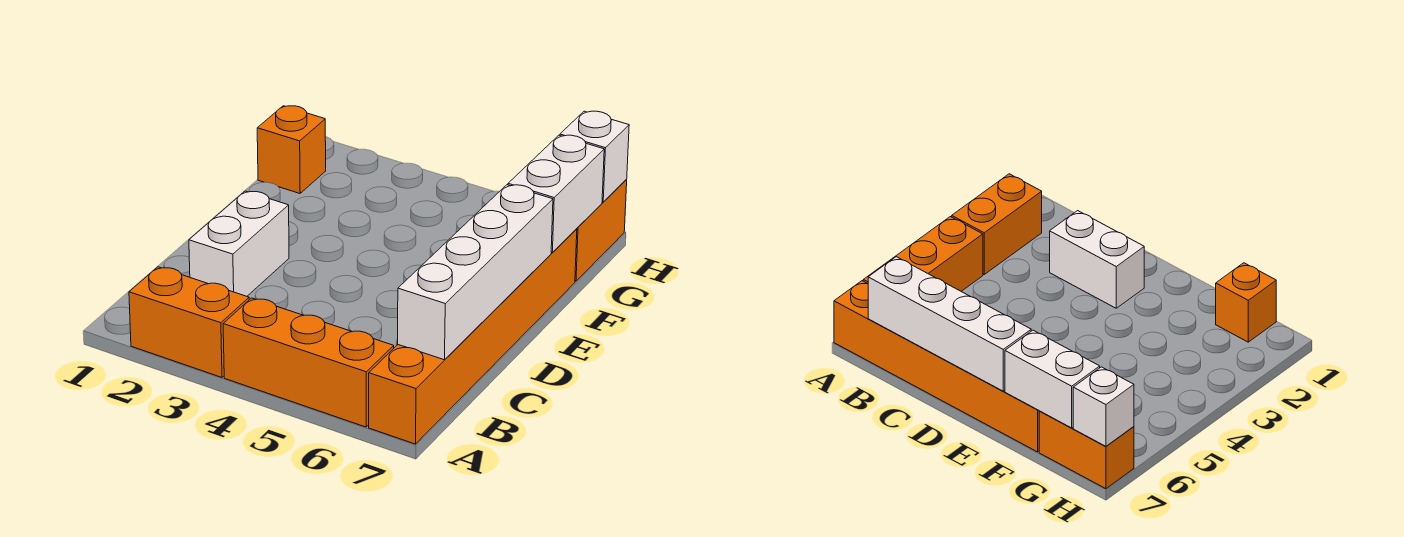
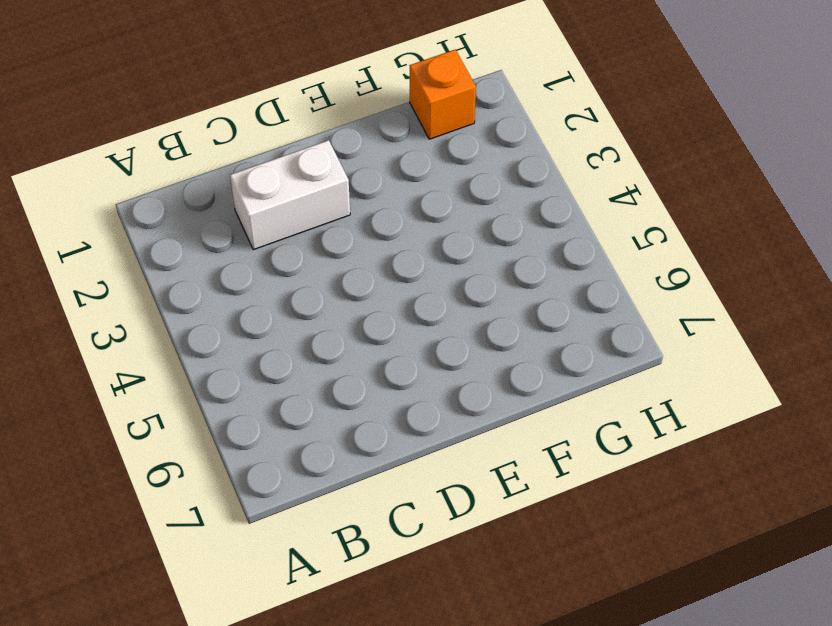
none -> orange brick A2:A3 level 1
none -> orange brick A4:A6 level 1

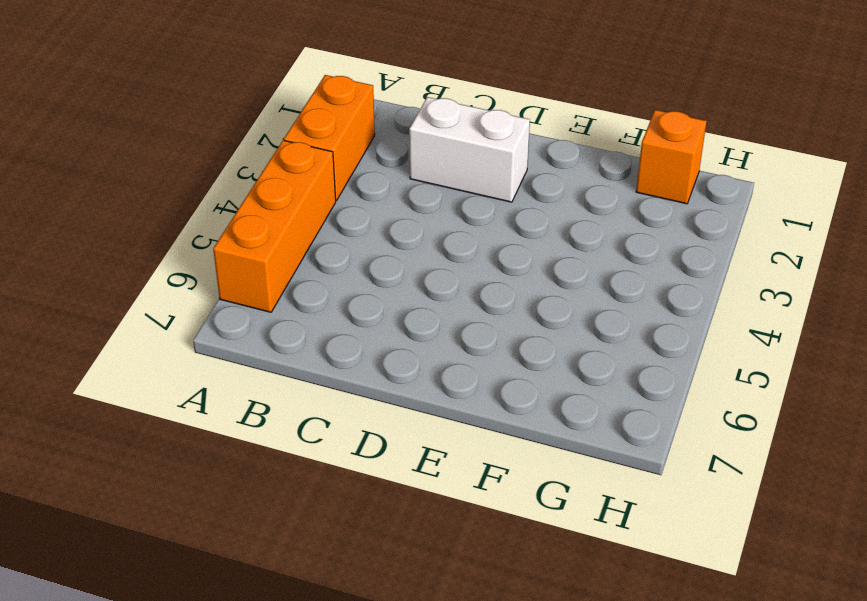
none -> orange brick A7:F7 level 1
none -> orange brick G7:H7 level 1

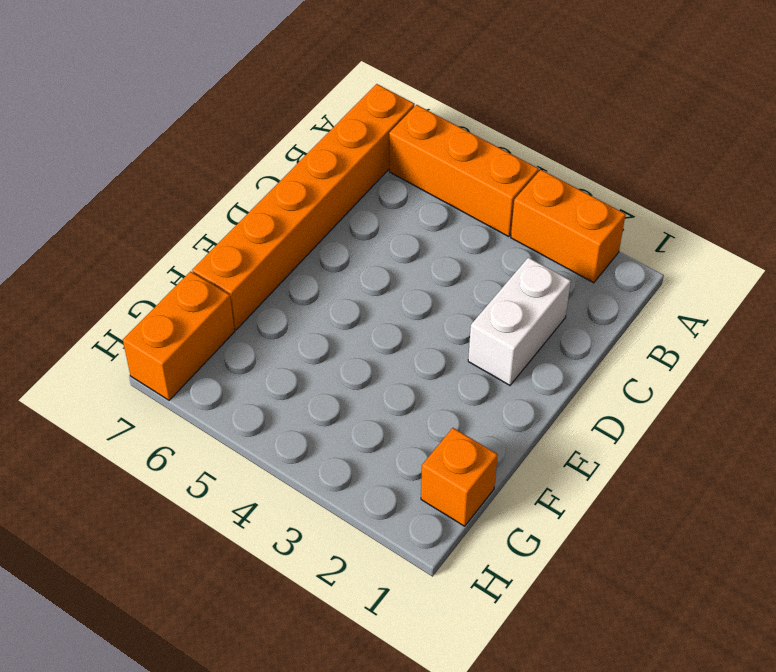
none -> white brick B7:E7 level 2
none -> white brick F7:G7 level 2

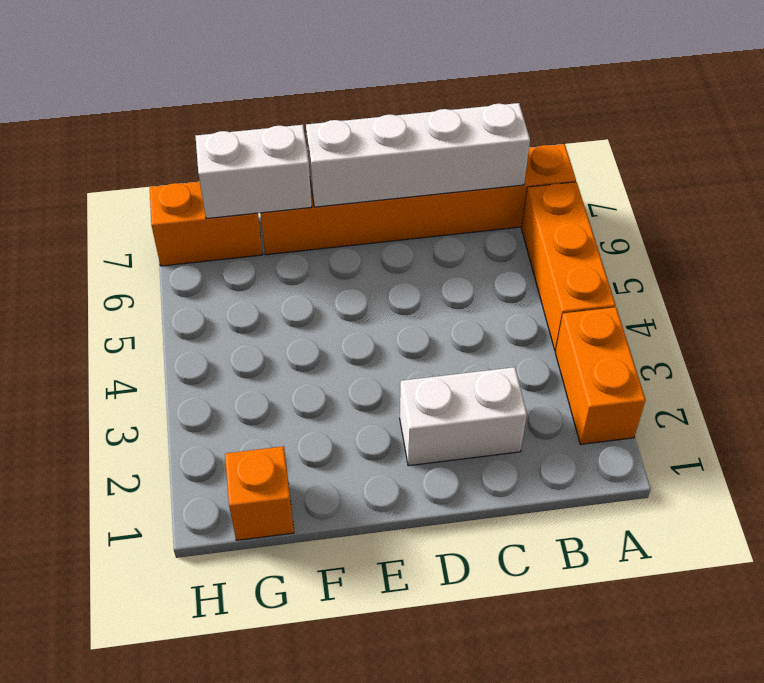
none -> white brick H7 level 2

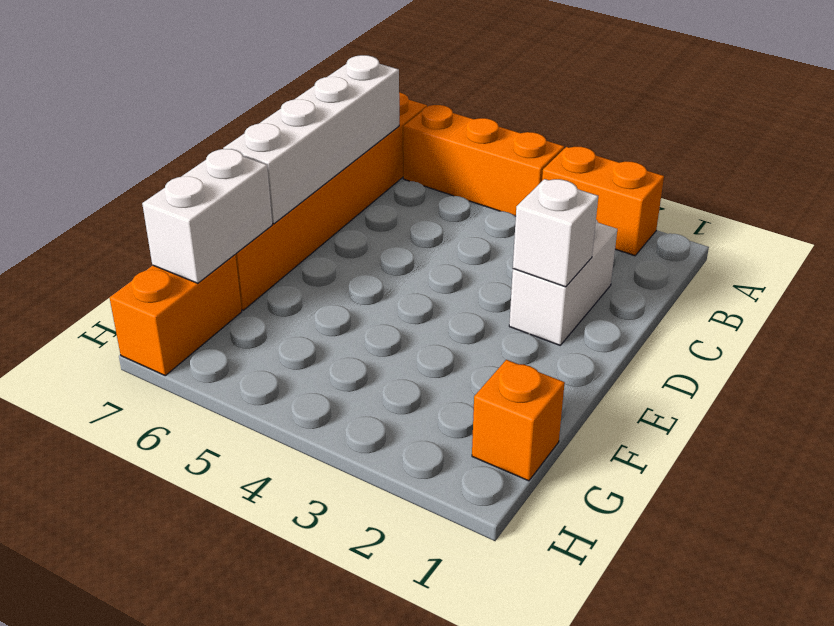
white brick D2 level 2 -> white brick H7 level 2

